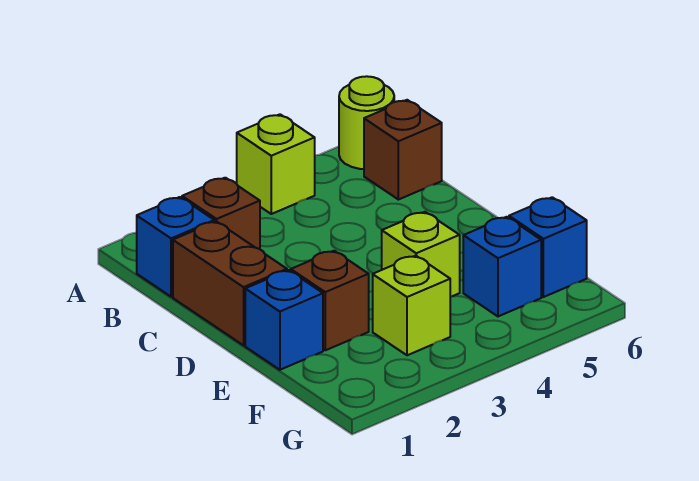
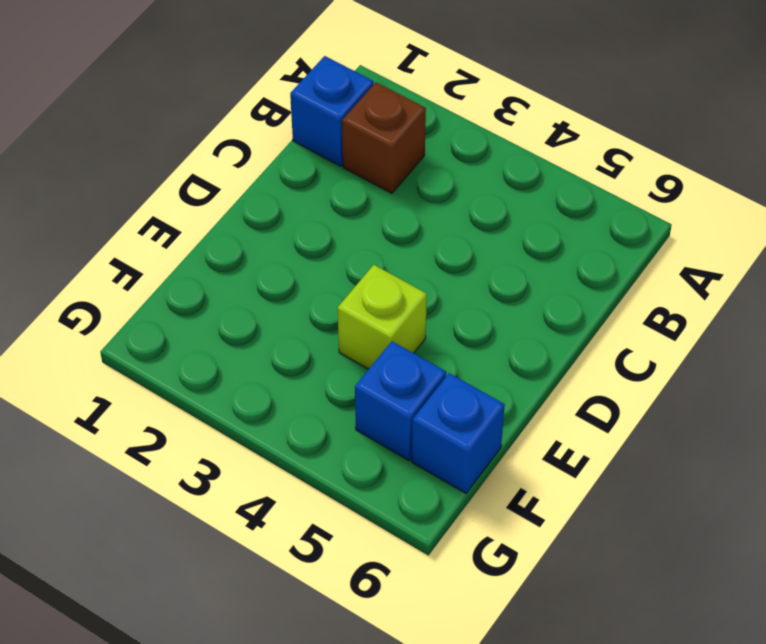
none -> lime brick A4 level 1
none -> lime round brick A6 level 1
none -> brown brick B6 level 1

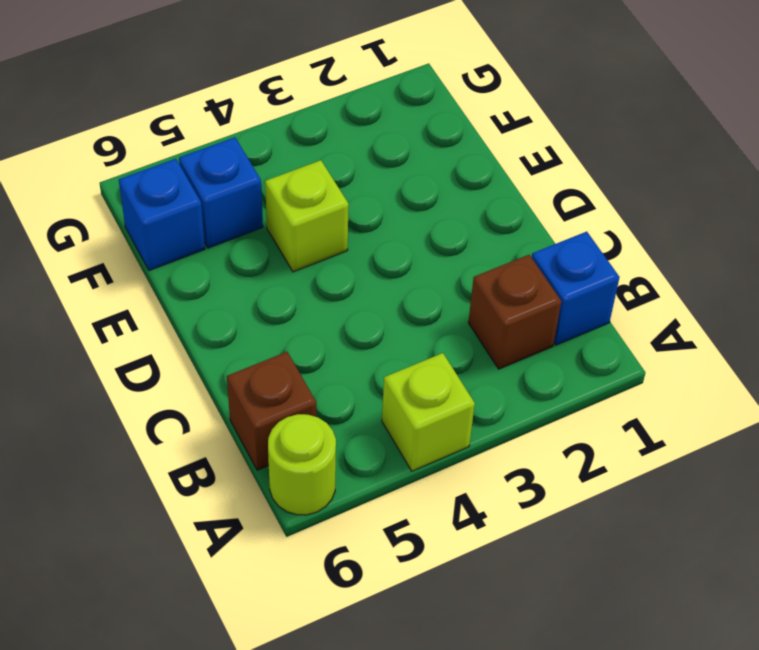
none -> brown brick C1:D1 level 1
none -> blue brick E1 level 1
none -> brown brick E2 level 1

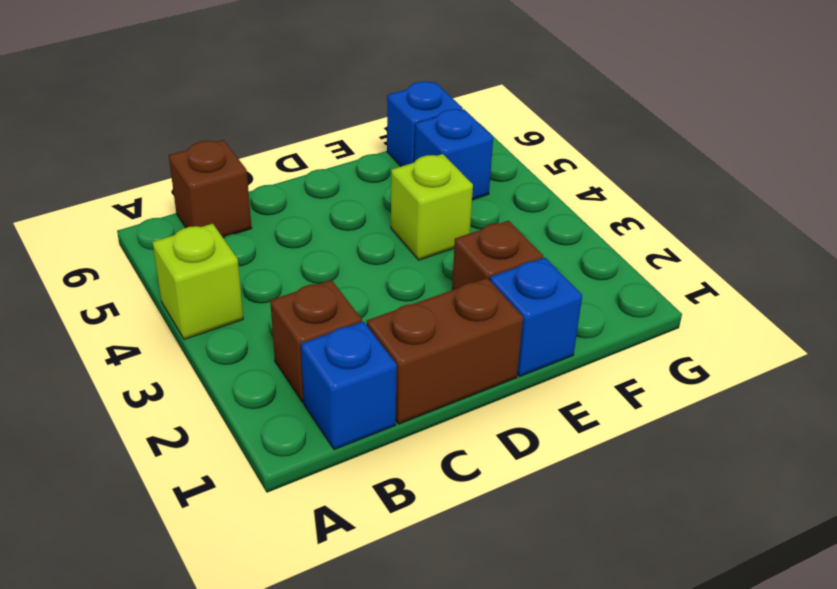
none -> lime round brick A6 level 1
none -> lime brick F3 level 1

